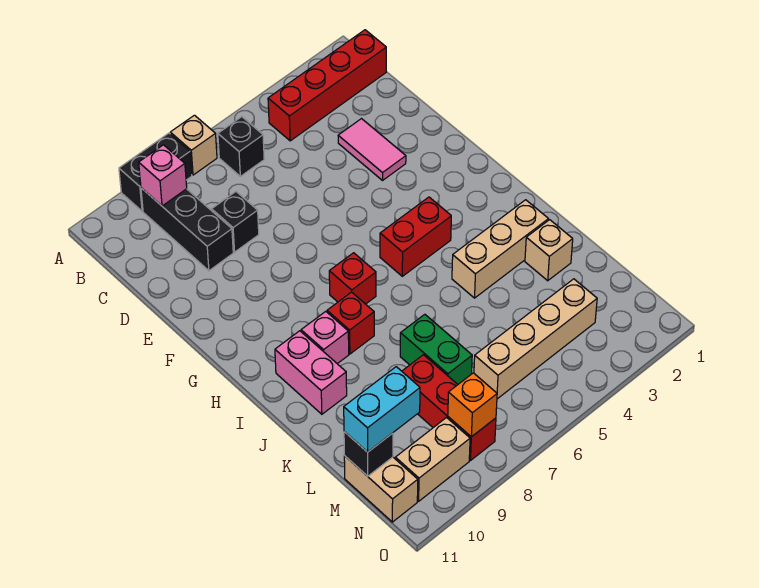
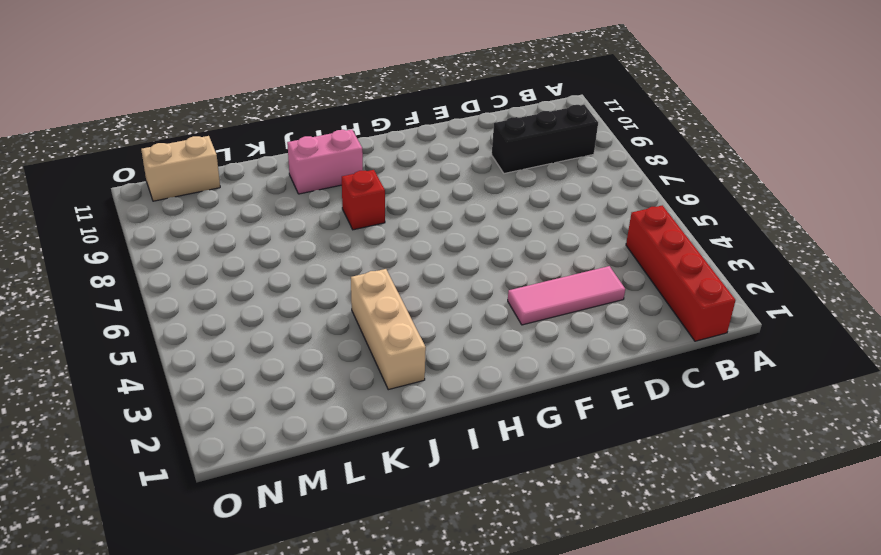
pink tile D3:F3 level 1 -> pink tile D3:E3 level 1
none -> tan brick A7 level 1
none -> black brick A8:A9 level 1
none -> black brick B6 level 1

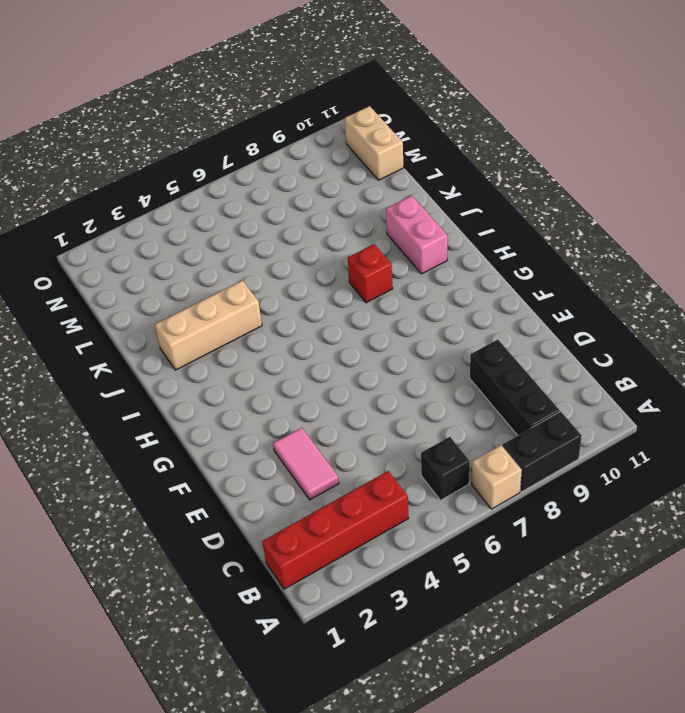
none -> black brick D8 level 1
none -> red brick H4:H5 level 1
none -> red brick H7 level 1

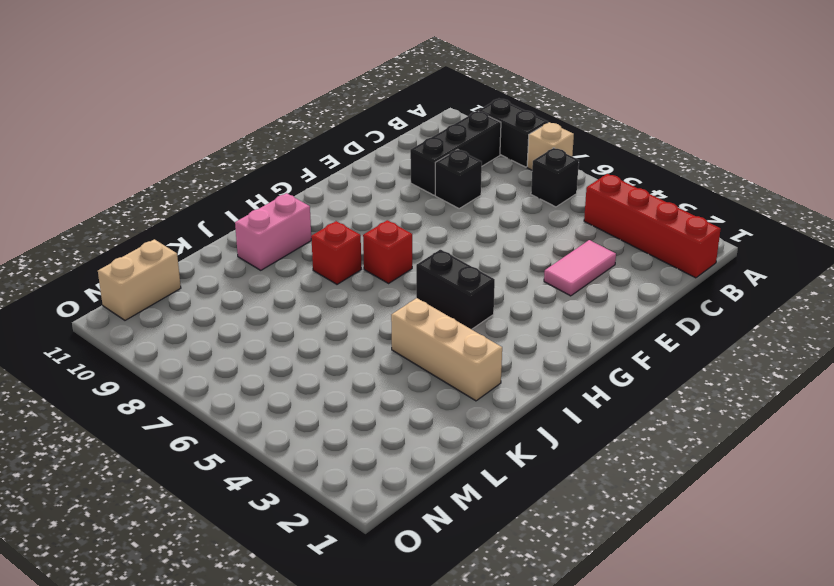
black brick H4:H5 level 1 -> red brick H4:H5 level 1
none -> pink brick I9 level 1
none -> tan brick K2 level 1
none -> green brick K7:L7 level 1

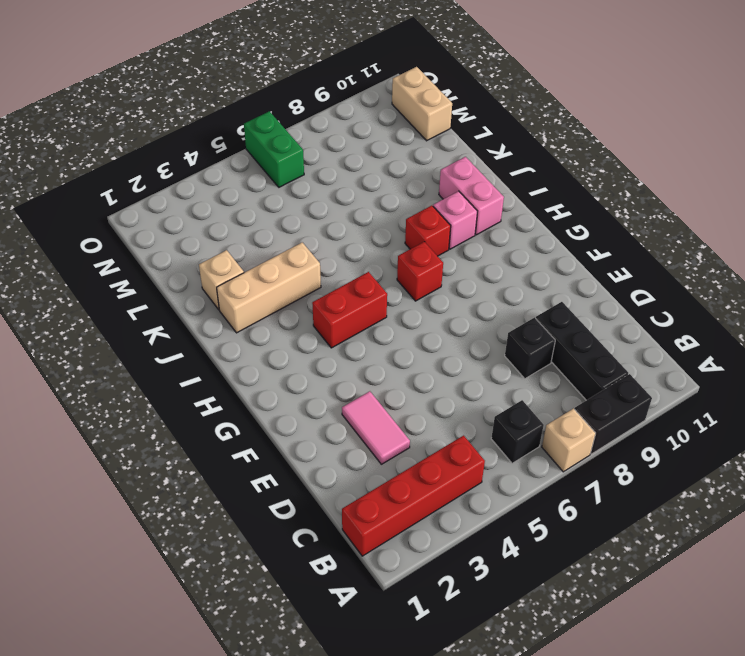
green brick N6:O6 level 1 -> green brick K7:L7 level 1
none -> red brick L8:N8 level 1
none -> tan brick M3:M6 level 1
none -> tan brick N9:N10 level 1

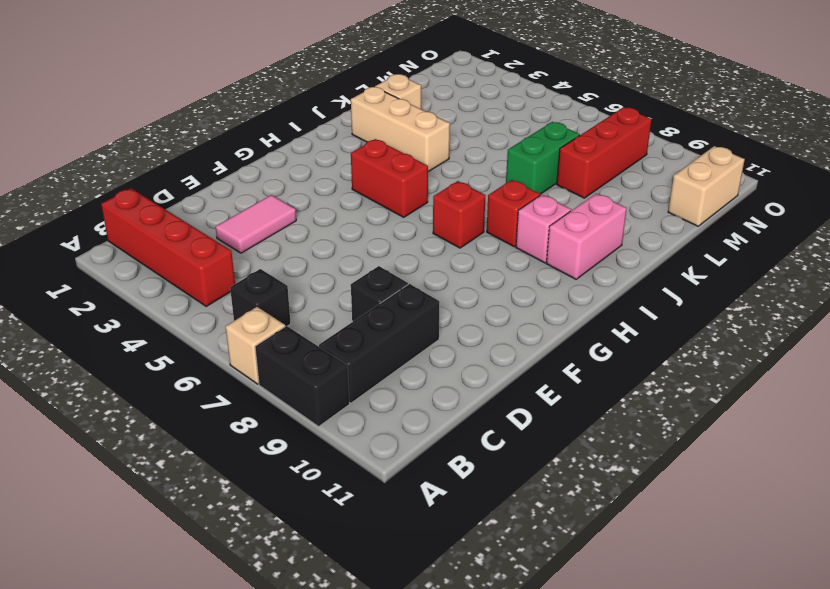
none -> tan brick M3:M6 level 1
none -> tan brick N9:N10 level 1
none -> pink brick B9 level 2

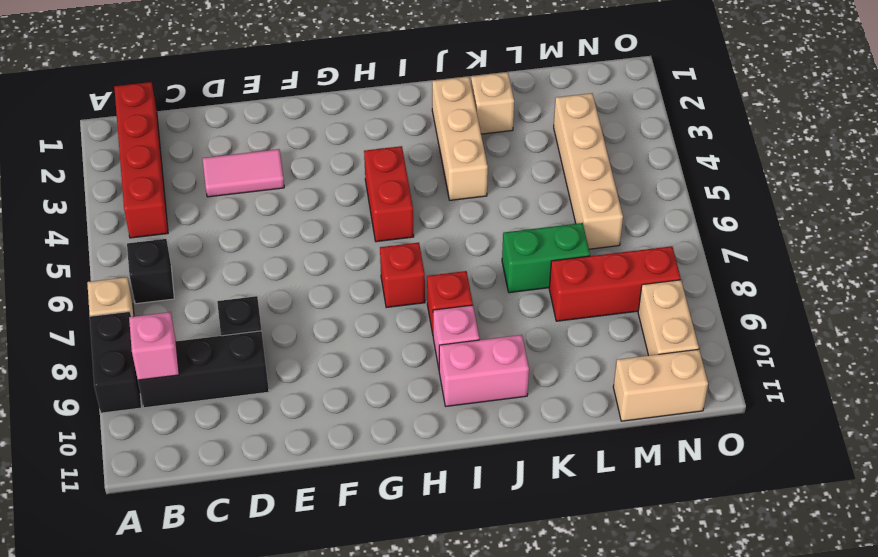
none -> black brick M11 level 2
none -> orange brick N8 level 2
none -> cyan brick M10:M11 level 3

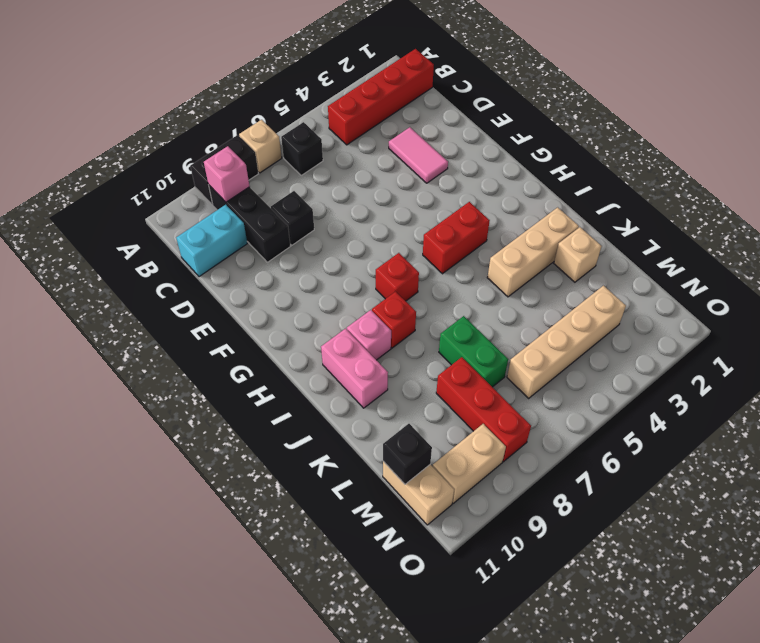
cyan brick C10:C11 level 1 -> cyan brick M10:M11 level 3
none -> orange brick N8 level 2

